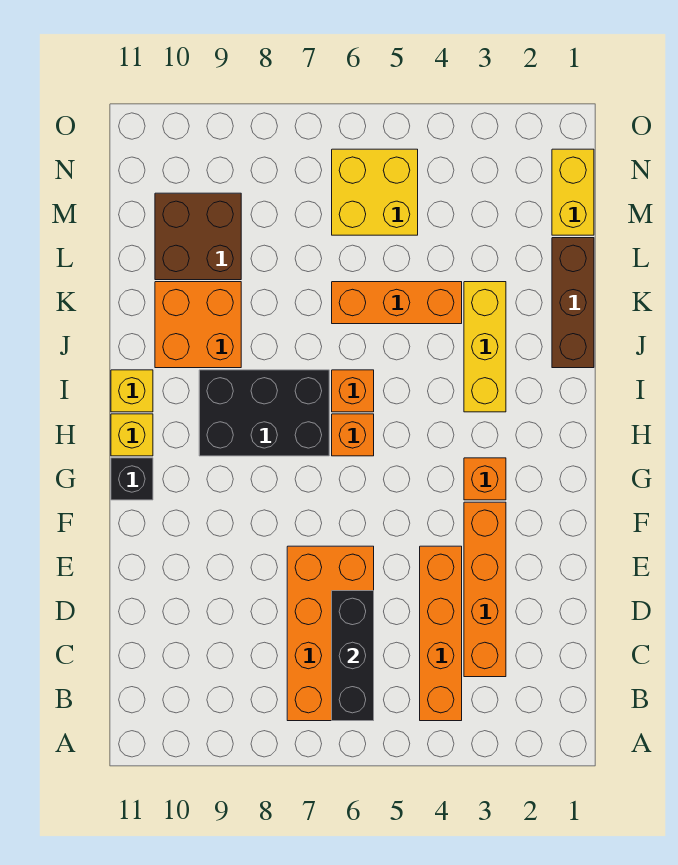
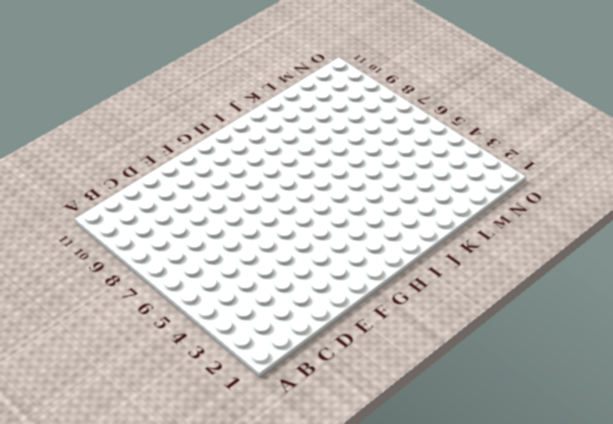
none -> orange brick B4:E4 level 1
none -> orange brick B6:E7 level 1
none -> orange brick C3:F3 level 1

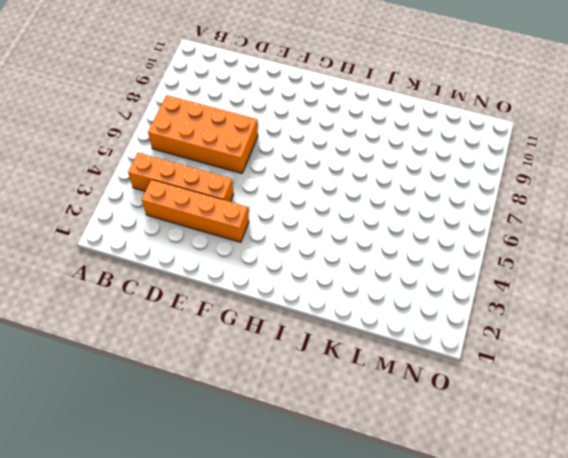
none -> orange brick G3 level 1
none -> black brick G11 level 1
none -> orange brick H6 level 1

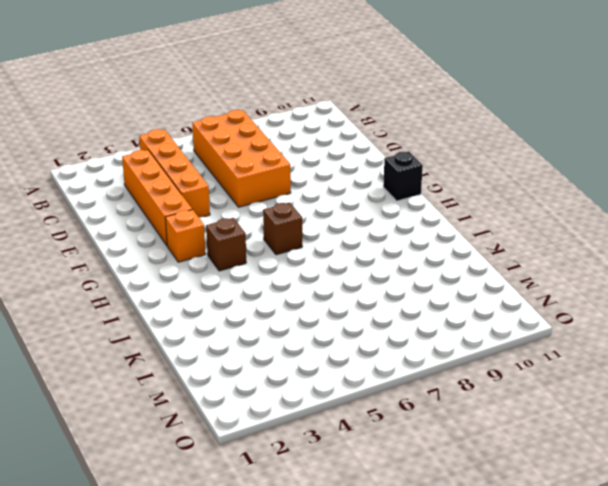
brown brick H4 level 1 -> none
brown brick H6 level 1 -> orange brick H6 level 1
none -> black brick H7:I9 level 1
none -> yellow brick H11 level 1
none -> yellow brick I3:K3 level 1

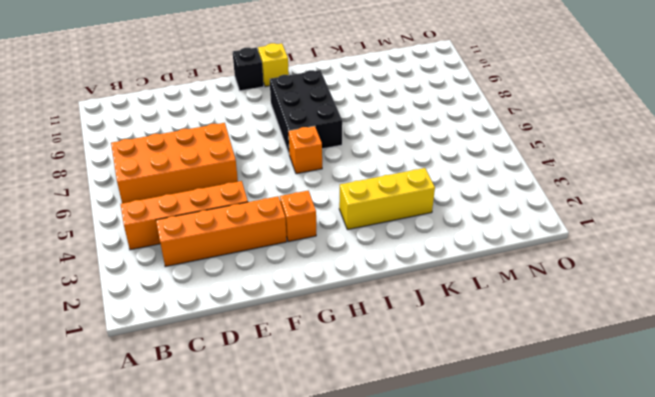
none -> orange brick I6 level 1
none -> yellow brick I11 level 1
none -> brown brick J1:L1 level 1

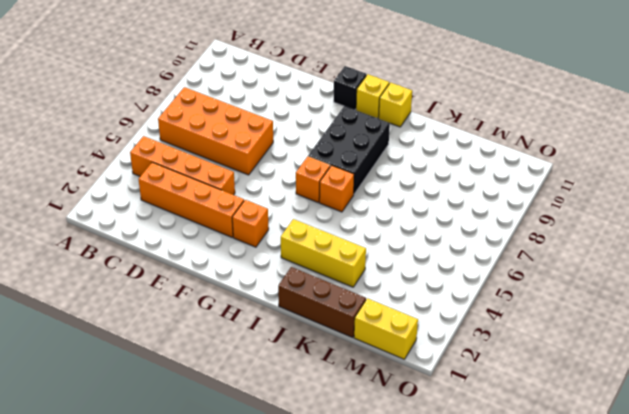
none -> orange brick J9:K10 level 1
none -> orange brick K4:K6 level 1
none -> brown brick L9:M10 level 1

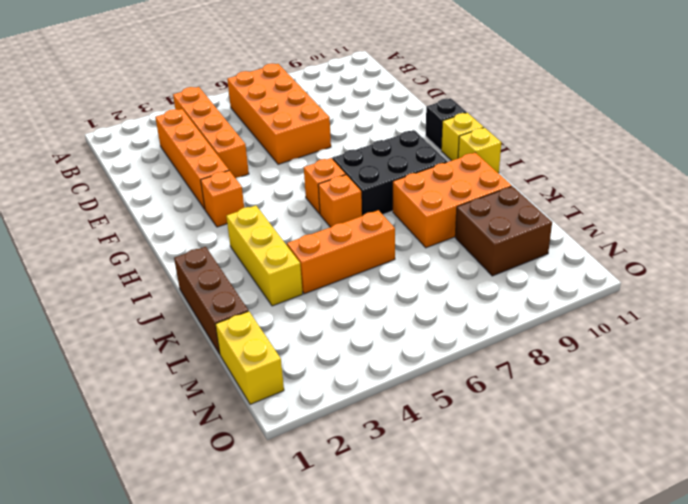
orange brick J8:K10 level 1 -> orange brick J9:K10 level 1
none -> yellow brick M5:N6 level 1
none -> black brick B6:D6 level 2

